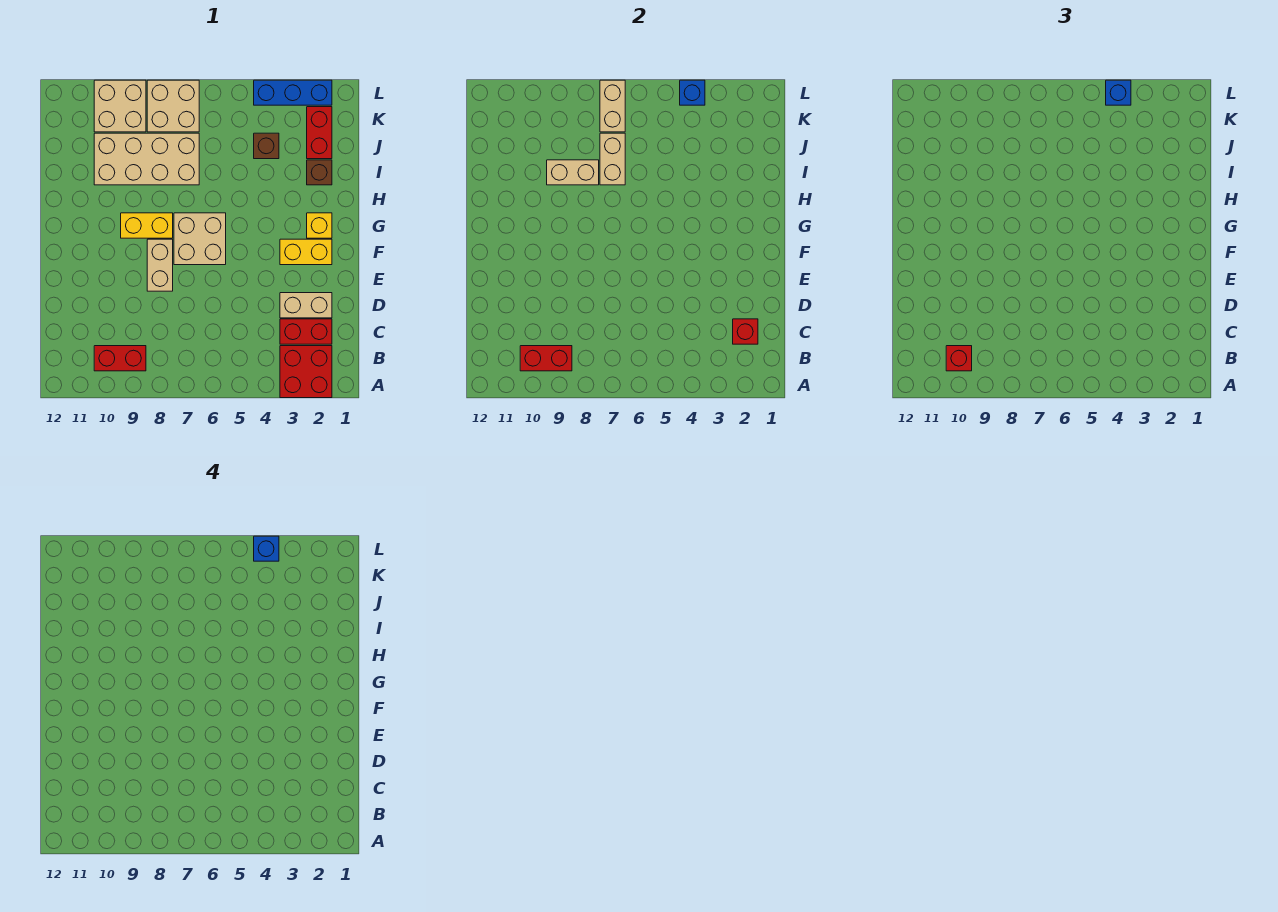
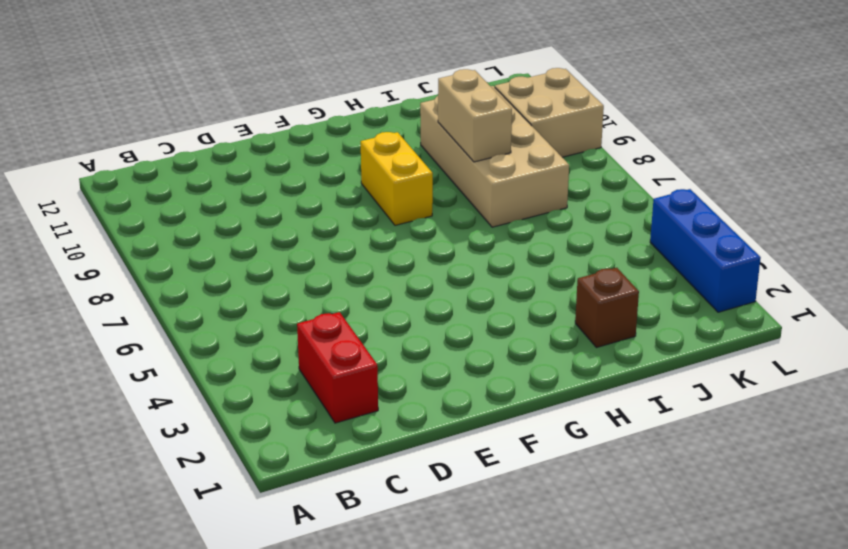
none -> red brick A2:B3 level 1
none -> red brick B9:B10 level 1
none -> tan brick D2:D3 level 1

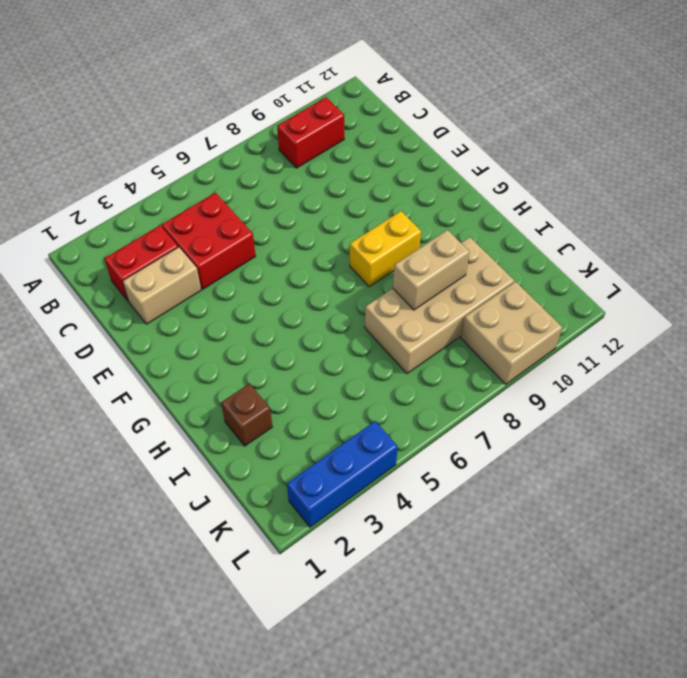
red brick C4:D5 level 1 -> red brick A2:B3 level 1
none -> tan brick E8:F8 level 1
none -> yellow brick F2:F3 level 1
none -> tan brick F6:G7 level 1

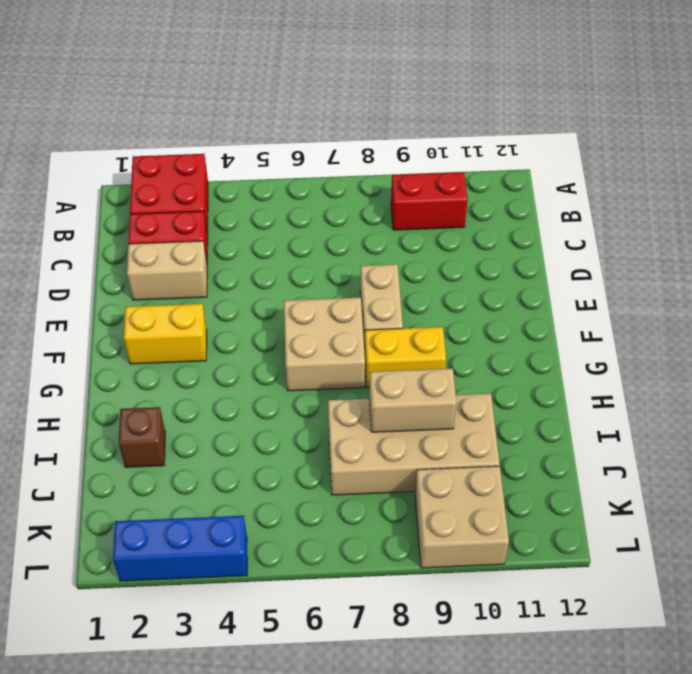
none -> yellow brick G2 level 1
none -> red brick J2:K2 level 1
none -> brown brick J4 level 1

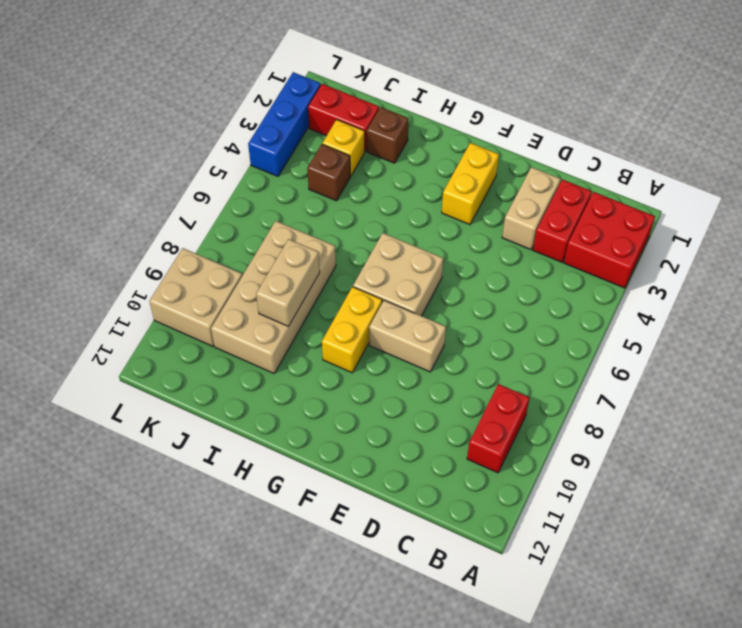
yellow brick J3 level 1 -> yellow brick G2 level 1
none -> tan brick K7:L8 level 1
none -> red brick B9:B10 level 2
none -> red brick C2 level 2

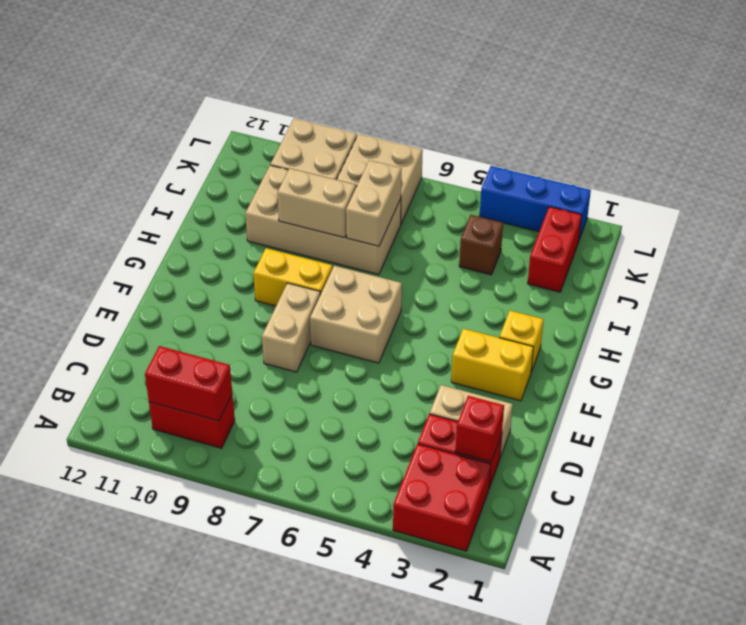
none -> brown brick I2 level 1
none -> tan brick K7:L7 level 2
none -> blue brick L4 level 2

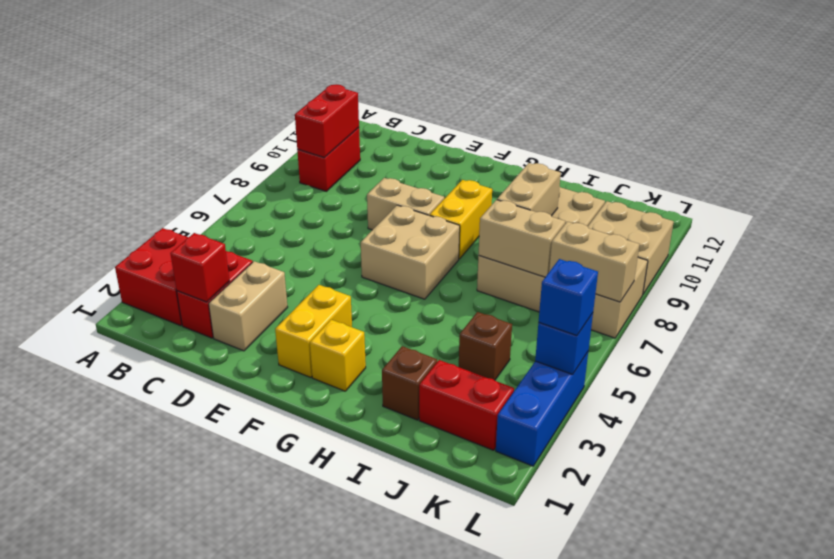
none -> red brick B10 level 3
none -> blue brick L4 level 4

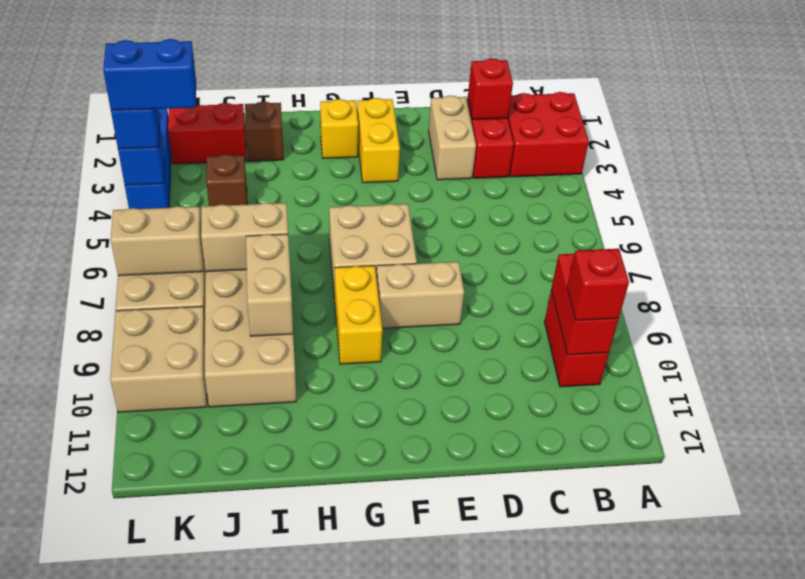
blue brick K4:L4 level 4 -> blue brick L4 level 4

